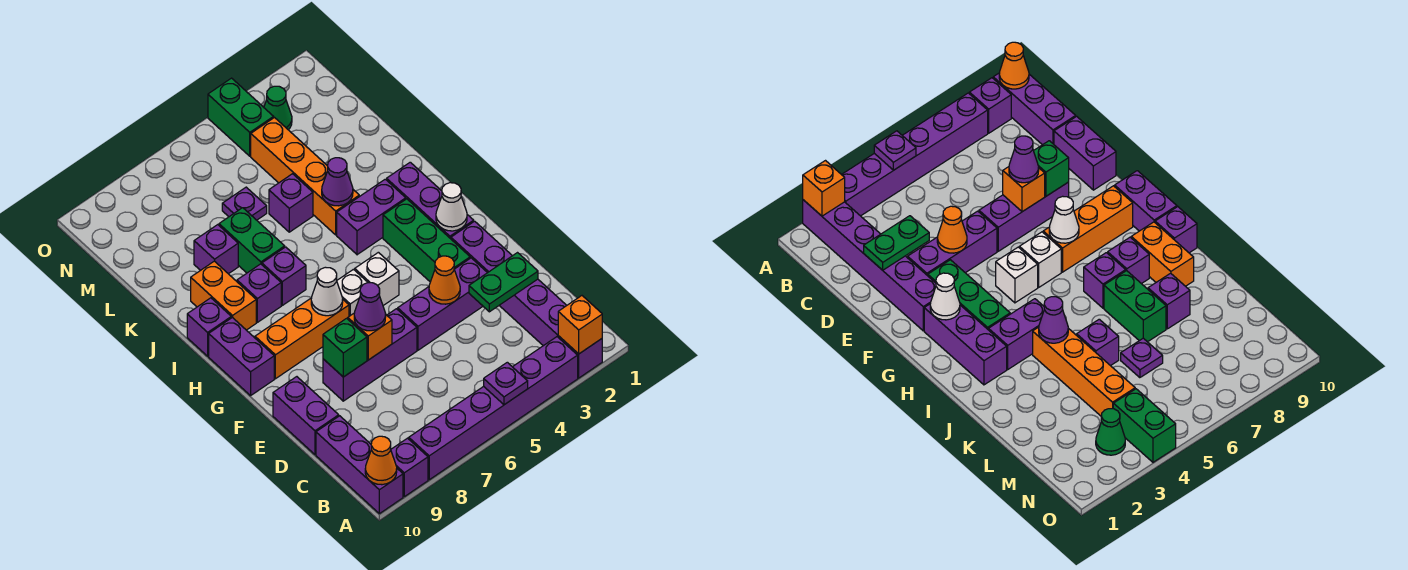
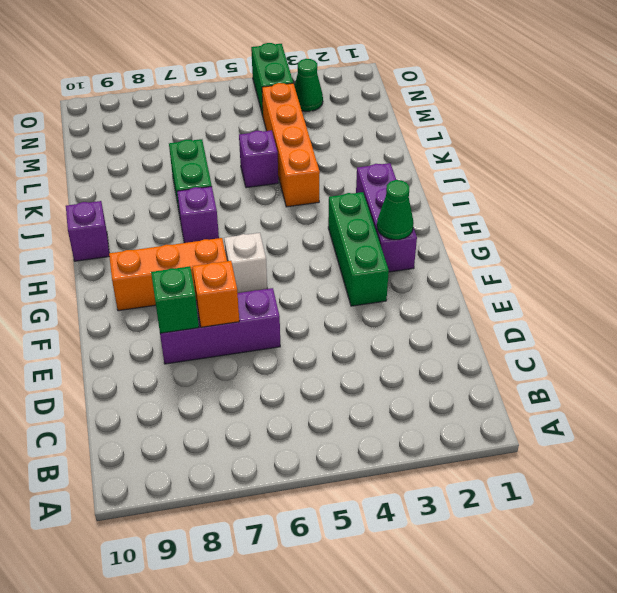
green cone G2 level 2 -> white cone G2 level 2
none -> purple brick A2:F2 level 1
none -> purple brick A3:A8 level 1
none -> purple brick A9 level 1
none -> purple brick A10:C10 level 1

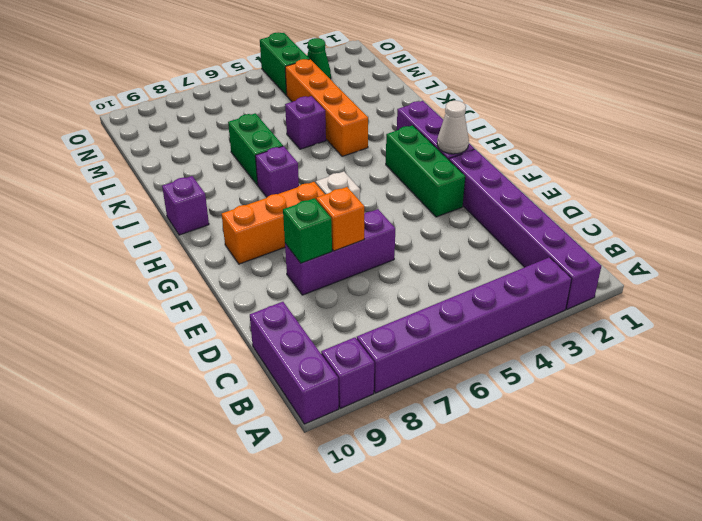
none -> purple brick D10:E10 level 1
none -> purple brick E3:E5 level 1
none -> white brick G5 level 1
none -> purple brick G10:H10 level 1

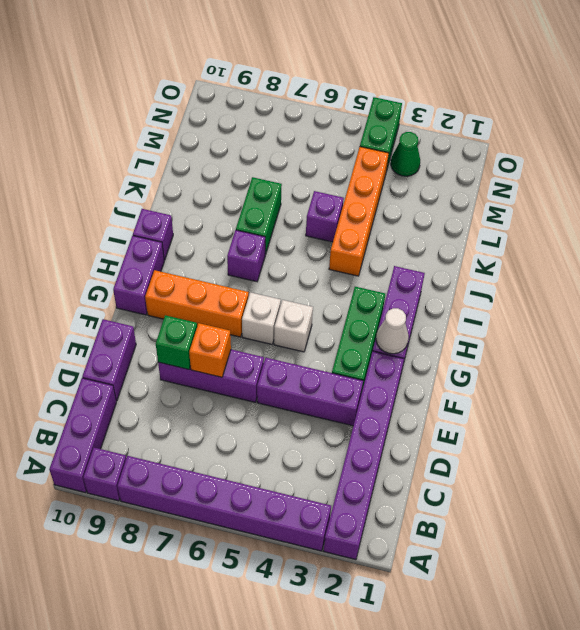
none -> purple brick I3:I4 level 1
none -> purple brick I8 level 1
none -> orange brick I9:J9 level 1
none -> purple brick K8 level 1

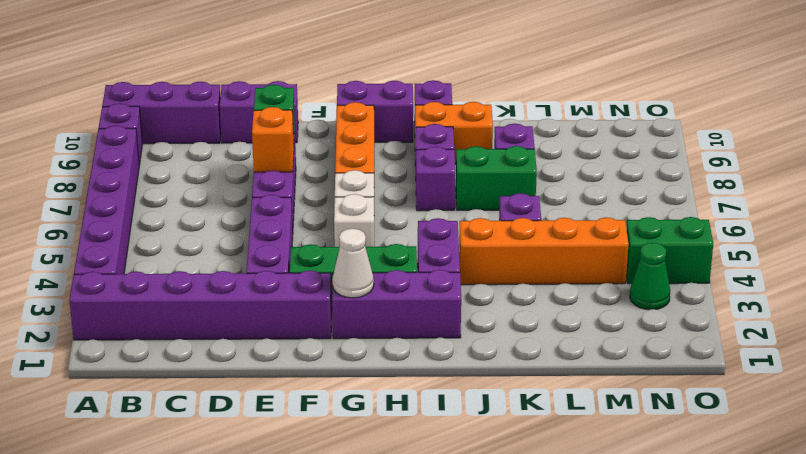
none -> purple plate L6 level 1
none -> orange brick A2 level 2
none -> purple plate A5 level 2
none -> orange cone A10 level 2

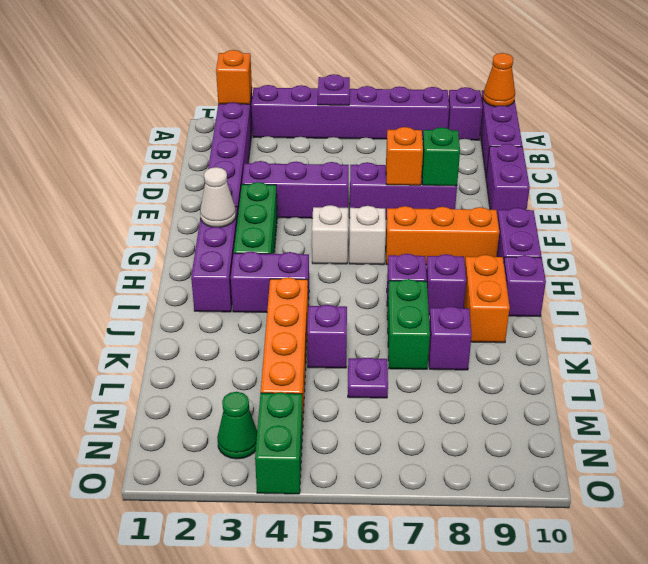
none -> green plate D2:D3 level 2
none -> orange cone E4 level 2
none -> white cone G7 level 2
none -> purple cone J4 level 2

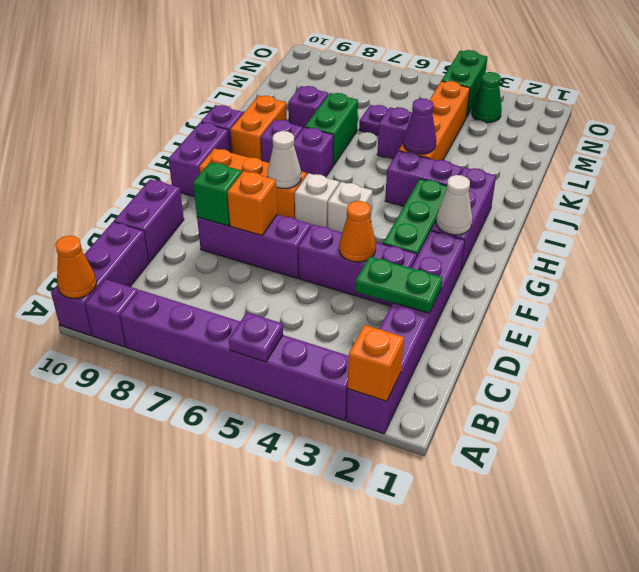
none -> purple cone E7 level 3

